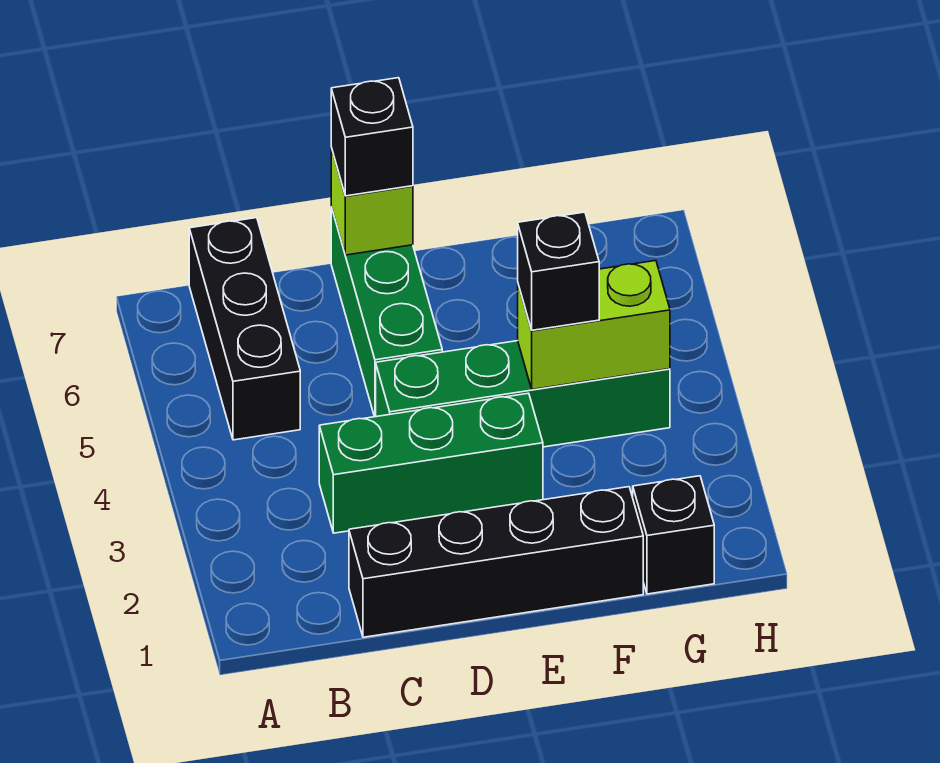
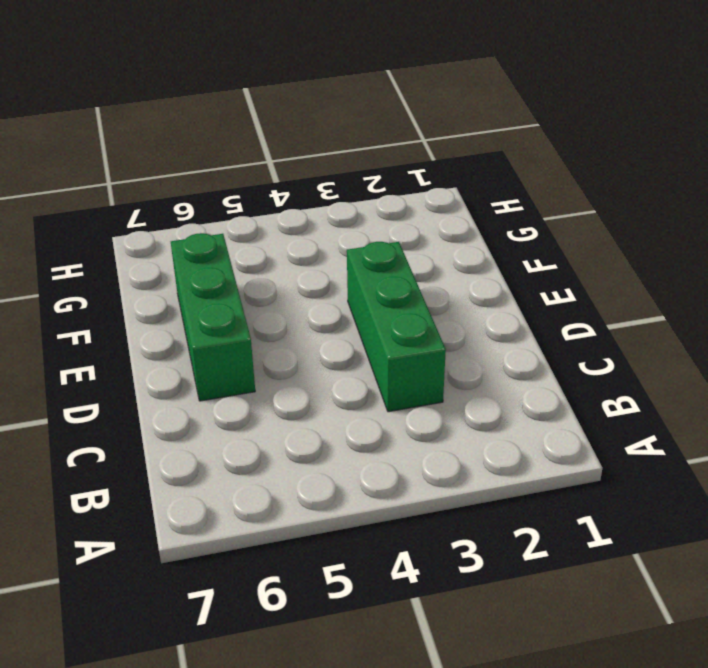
green brick D6:F6 level 1 -> green brick D5:D7 level 1
none -> black brick B5:B7 level 1
none -> black brick C1:F1 level 1

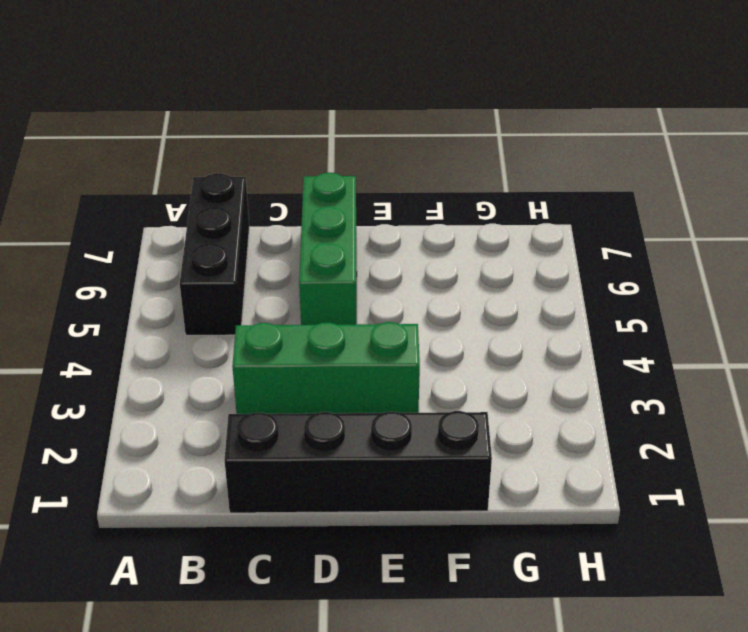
none -> green brick D4:G4 level 1
none -> black brick G1 level 1

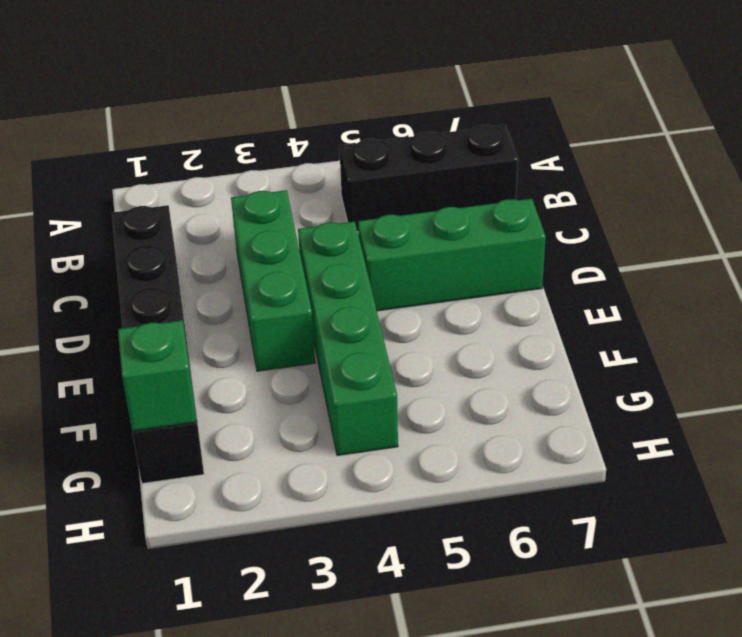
green brick G1 level 2 -> none
none -> lime brick D7 level 2
none -> lime brick F4:G4 level 2

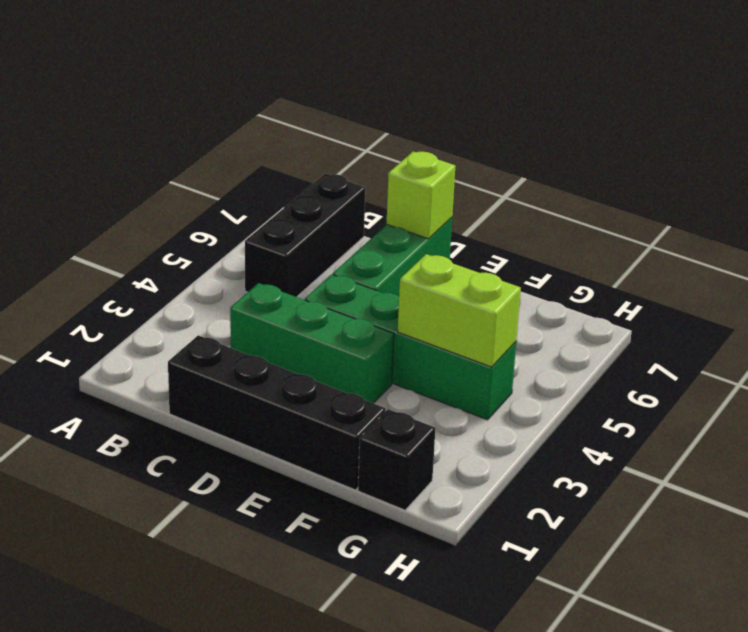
none -> black brick D7 level 3
none -> black brick F4 level 3

